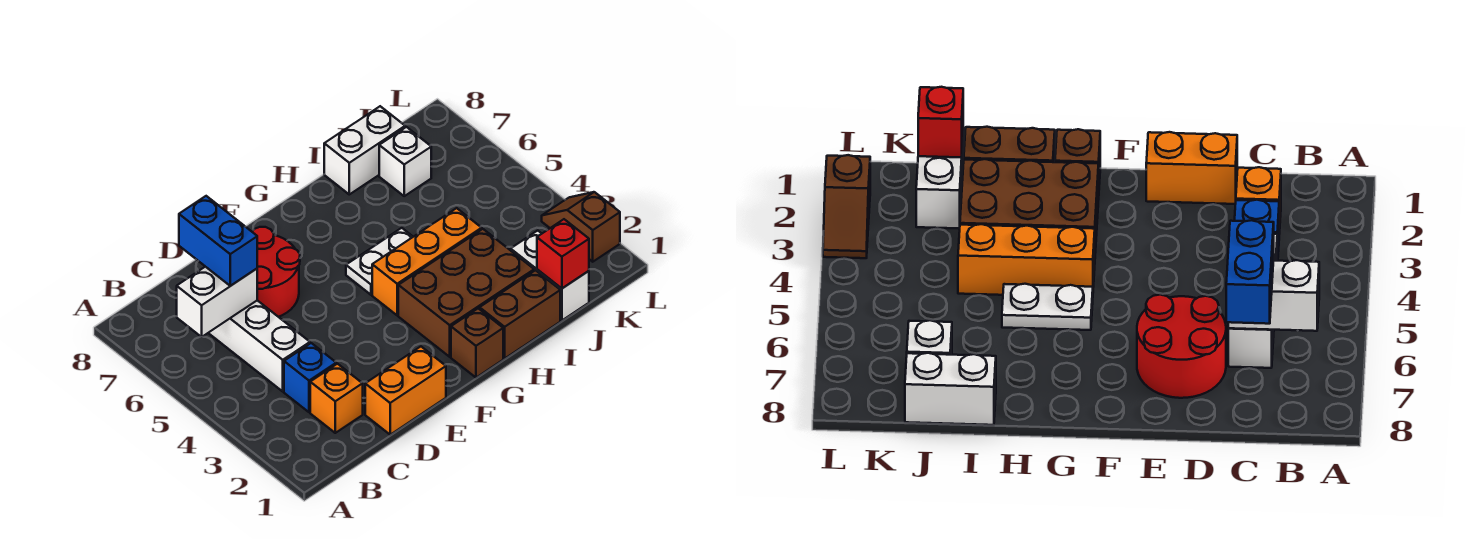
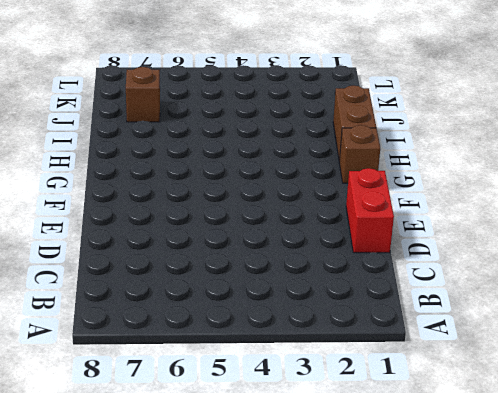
red brick D1:E1 level 1 -> orange brick D1:E1 level 1
brown brick J7 level 1 -> white brick J7 level 1
none -> orange brick C2 level 1
none -> blue brick C3 level 1
none -> white brick C4:C6 level 1

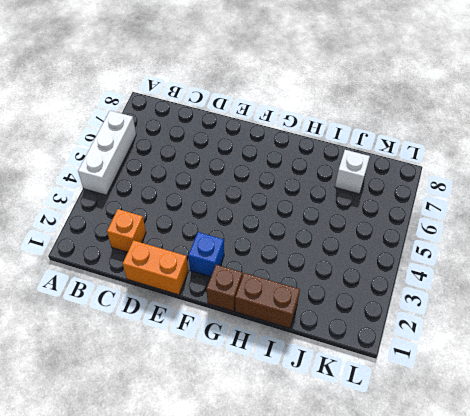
white brick A4:A6 level 1 -> white brick C4:C6 level 1
blue brick F2 level 1 -> blue brick C3 level 1
none -> red round brick D6:E7 level 1
none -> brown brick G2:I3 level 1
none -> orange brick G4:I4 level 1

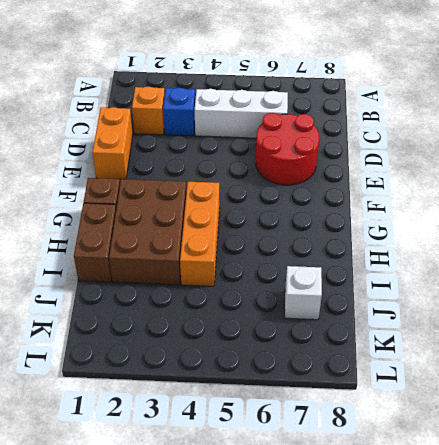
none -> white plate G5:H5 level 1
none -> white brick I8:J8 level 1
none -> white brick J1:J2 level 1

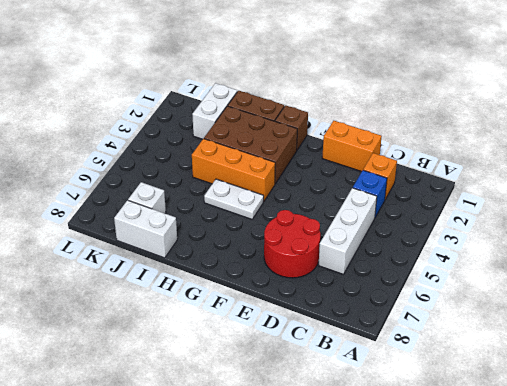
none -> brown slope L2:L3 level 1 top 2
none -> white brick B6:C6 level 2
none -> red brick J1 level 2

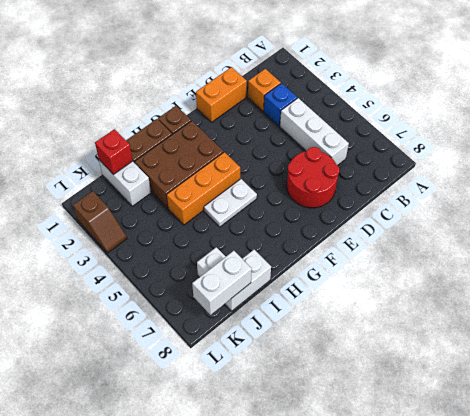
white brick J8:K8 level 2 -> white brick B6:C6 level 2
none -> blue brick C6:C7 level 3

